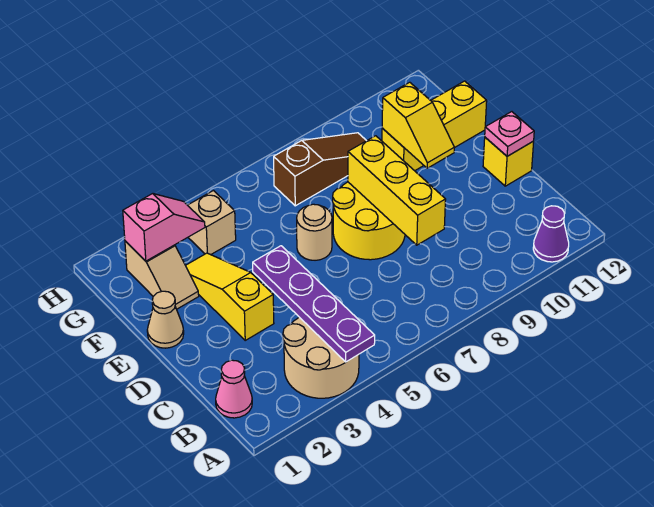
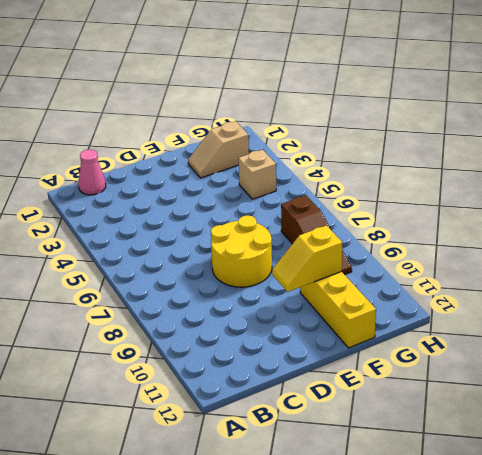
none -> tan round brick A3:B4 level 1
none -> purple cone A11 level 1
none -> yellow slope D3:F3 level 1 top D

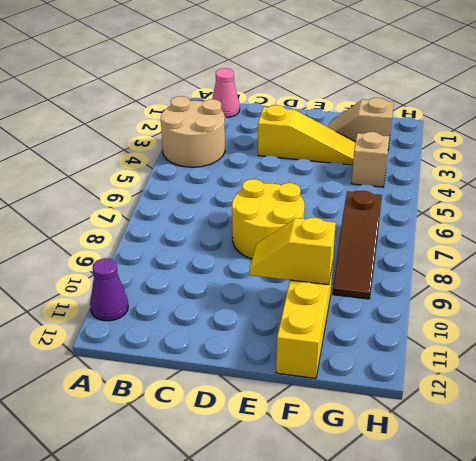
none -> yellow brick D12 level 1
none -> tan cone E1 level 1
none -> tan round brick E6 level 1

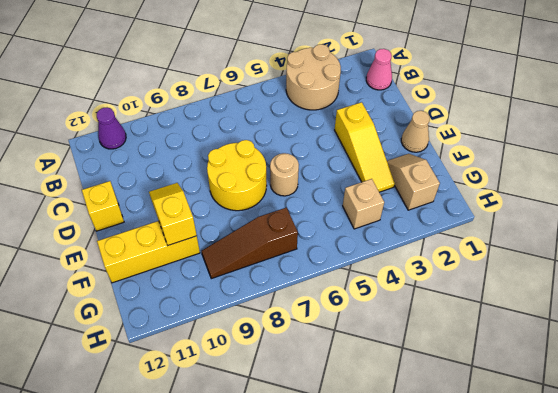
none -> purple plate A4:D4 level 2
none -> yellow brick C8:E8 level 2
none -> pink plate D12 level 2

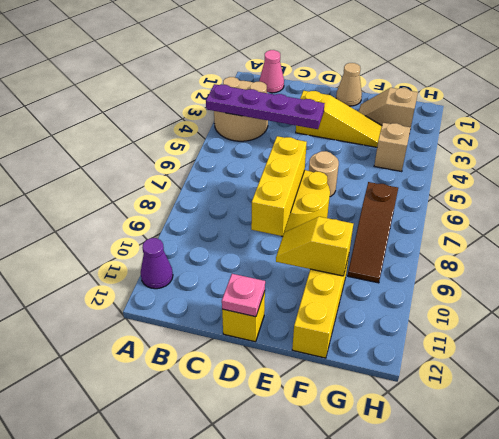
yellow brick D7:D9 level 2 -> yellow brick C8:E8 level 2
none -> pink slope G2:G3 level 2 top 2

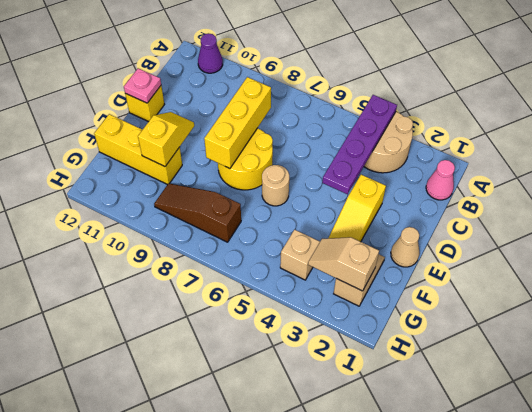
tan slope G2:G3 level 2 top 2 -> pink slope G2:G3 level 2 top 2

